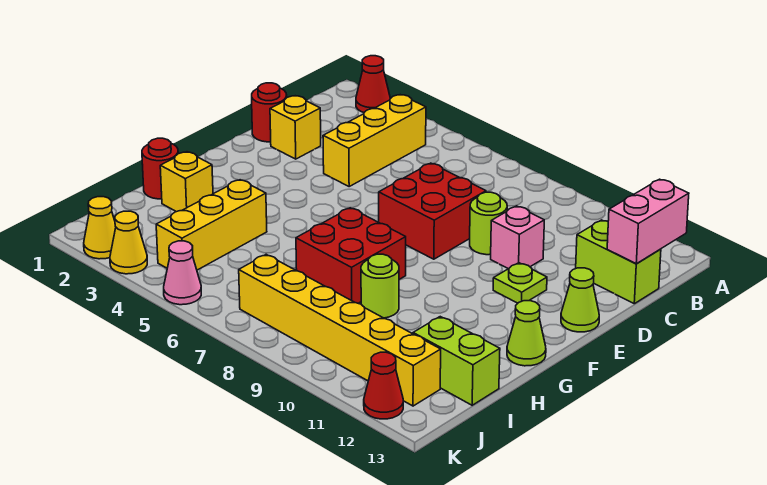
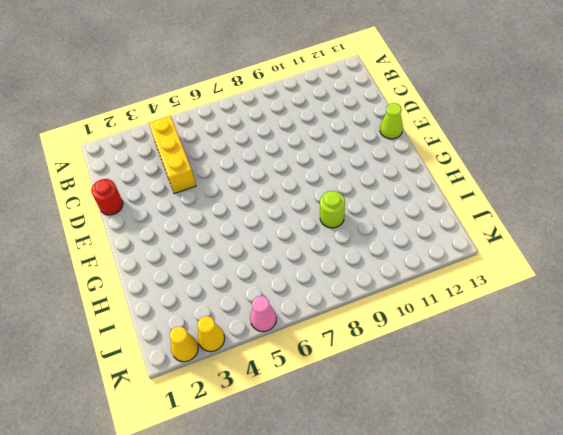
none -> red cone A2 level 1
none -> lime brick C12:C13 level 1
none -> yellow brick D2 level 1

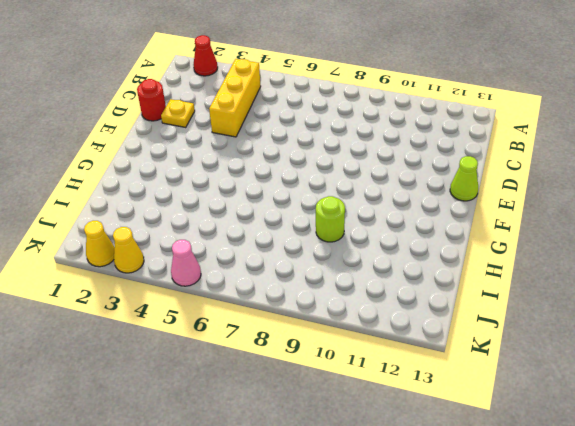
yellow plate D2 level 1 -> yellow brick D2 level 1
none -> lime brick C12:C13 level 1
none -> red brick D7:E8 level 1
none -> lime round brick D9 level 1

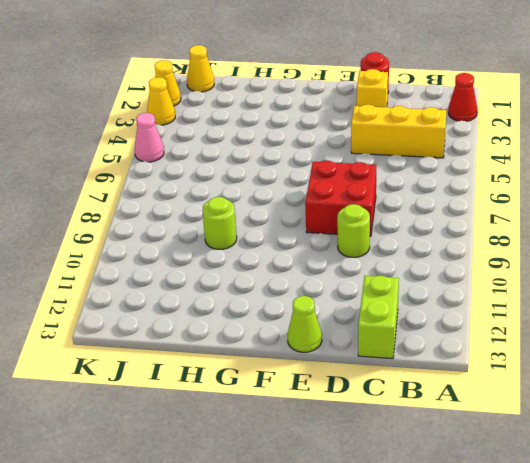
yellow cone J1 level 1 -> none
none -> pink brick D10 level 1
none -> lime plate E11 level 1
none -> red brick G7:H8 level 1

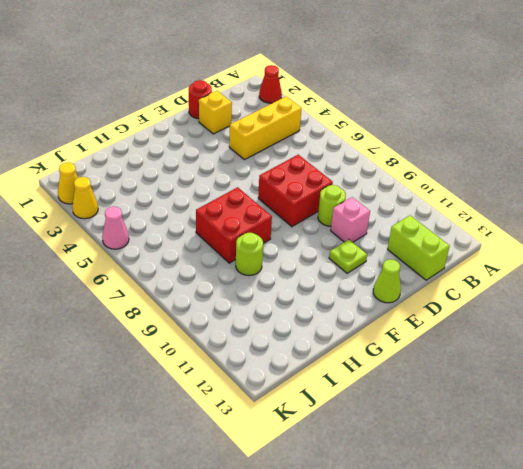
none -> lime cone G13 level 1
none -> red round brick H1 level 1
none -> yellow brick H2 level 1

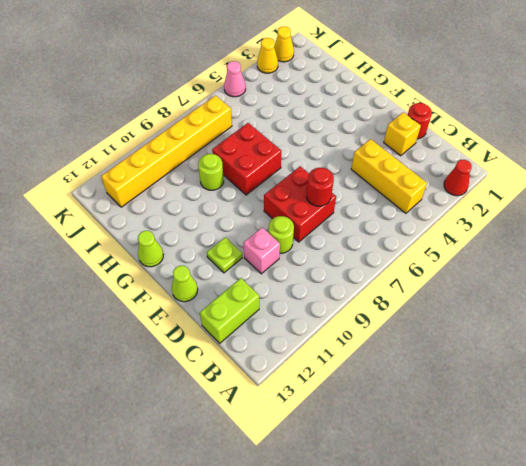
red round brick D7 level 2 -> red round brick H1 level 1
none -> yellow brick H2 level 1
none -> yellow brick H4:J4 level 1
none -> lime brick I12:I13 level 1

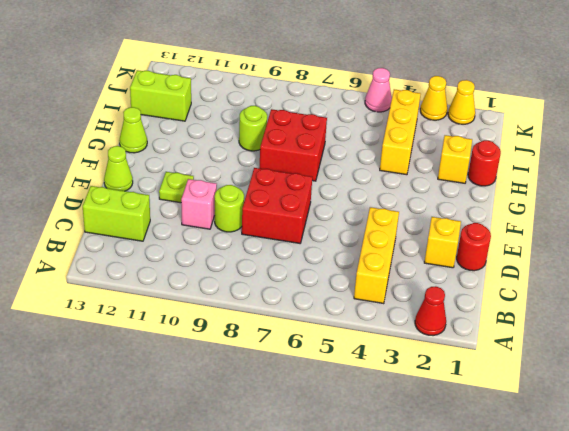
none -> yellow brick J7:J12 level 1
none -> red cone K12 level 1
none -> pink brick B13:C13 level 2

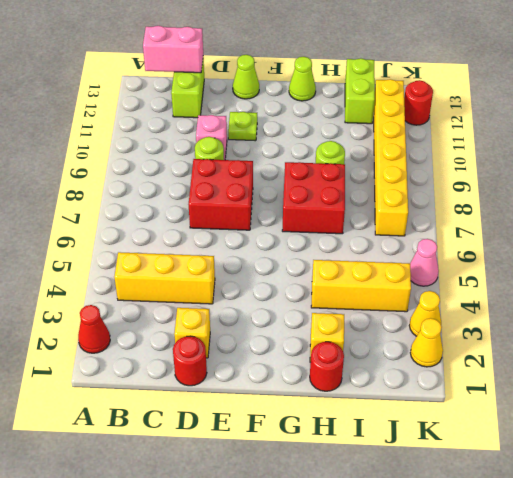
red round brick K12 level 1 -> red cone K12 level 1

